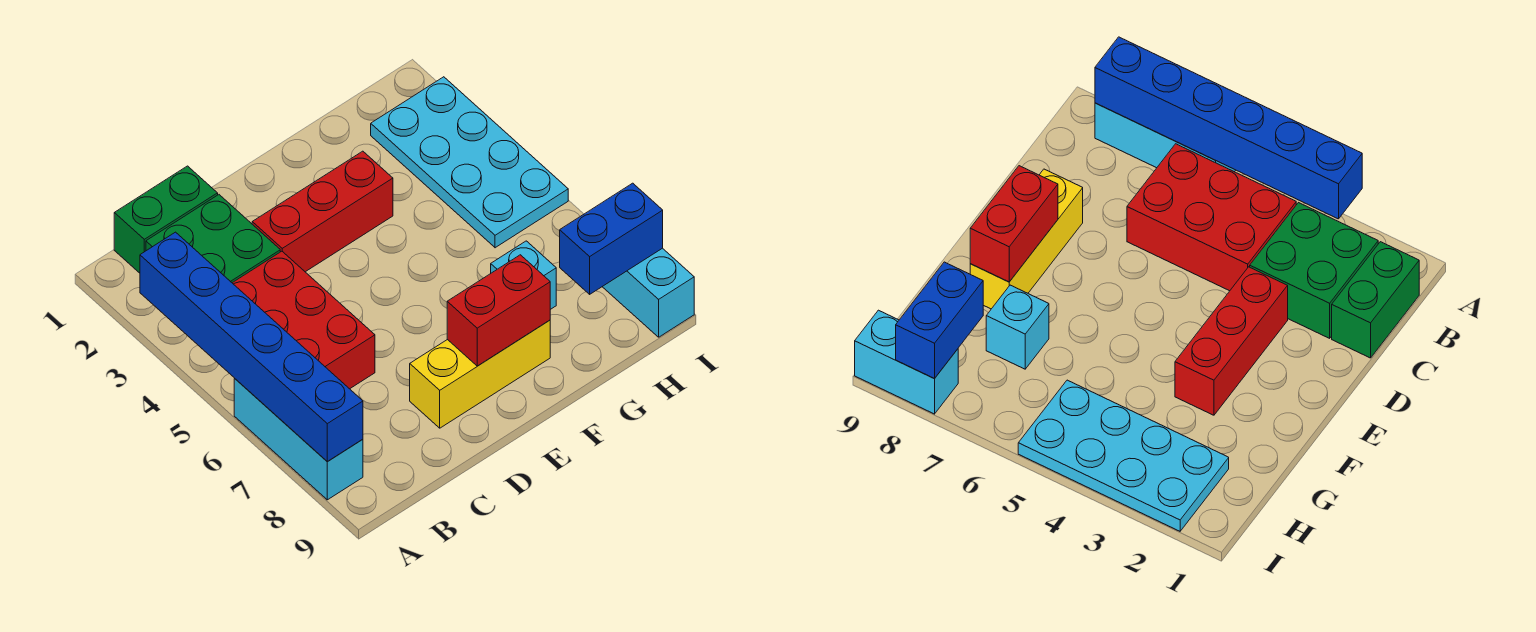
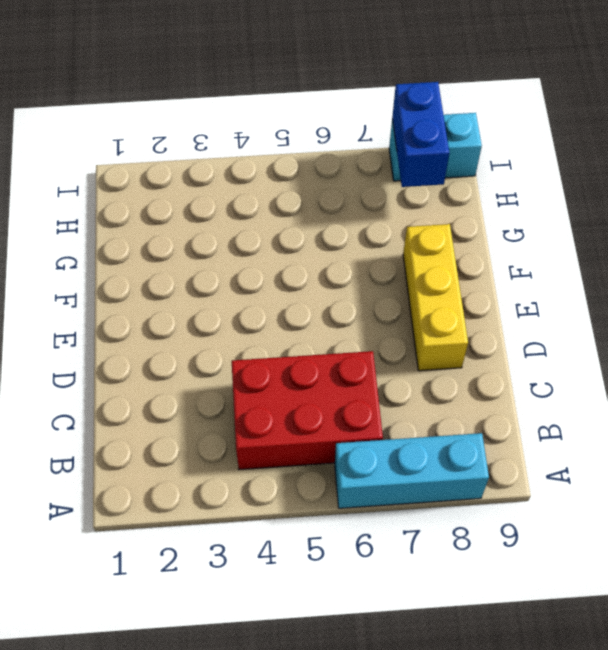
none -> green brick B1:C1 level 1
none -> green brick B2:C3 level 1
none -> red brick D3:F3 level 1

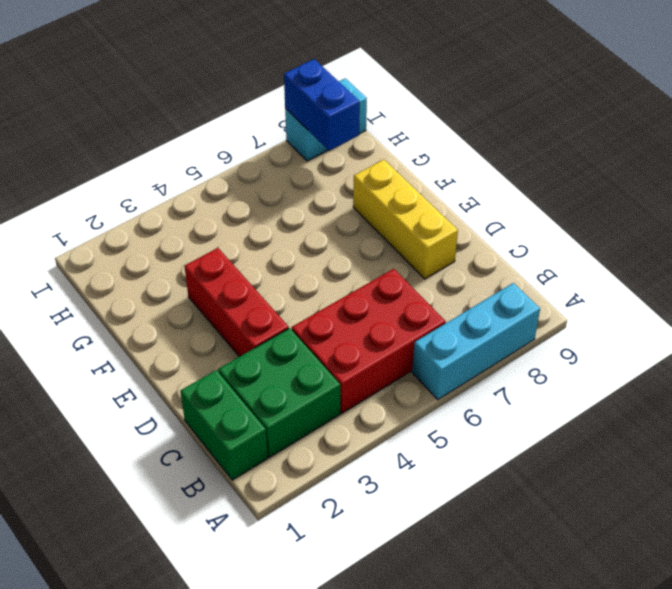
none -> cyan brick G7 level 1
none -> cyan plate H2:I5 level 1
none -> blue brick A3:A8 level 2

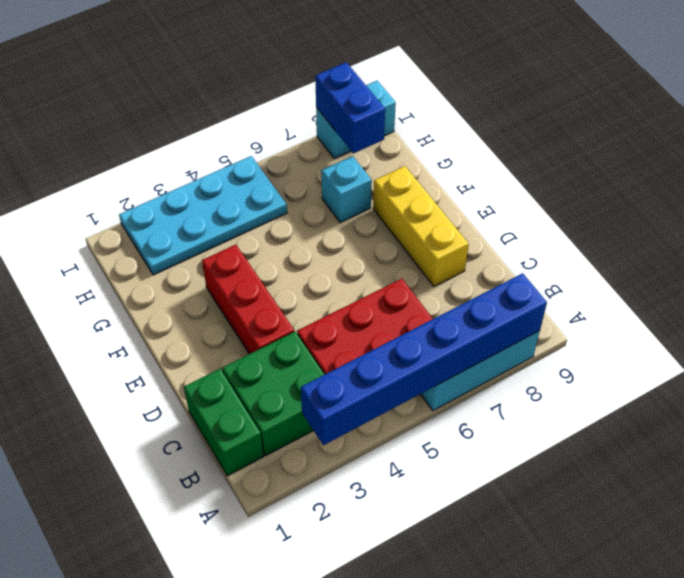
none -> red brick E8:F8 level 2

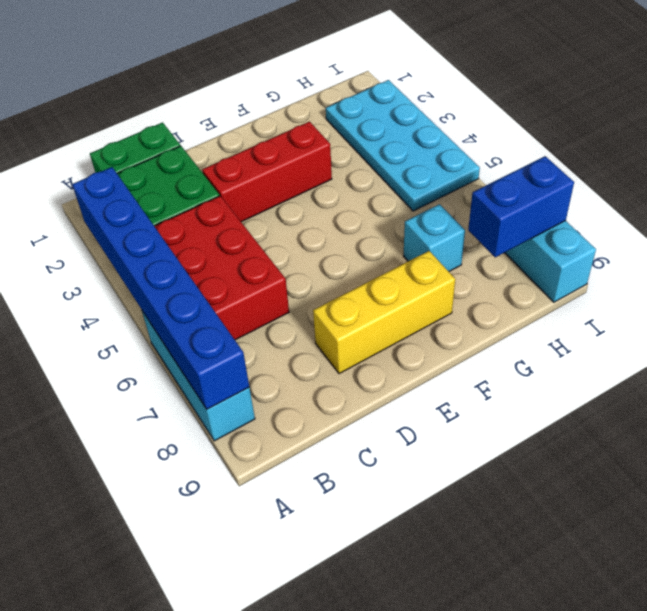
none -> red brick E8:F8 level 2

